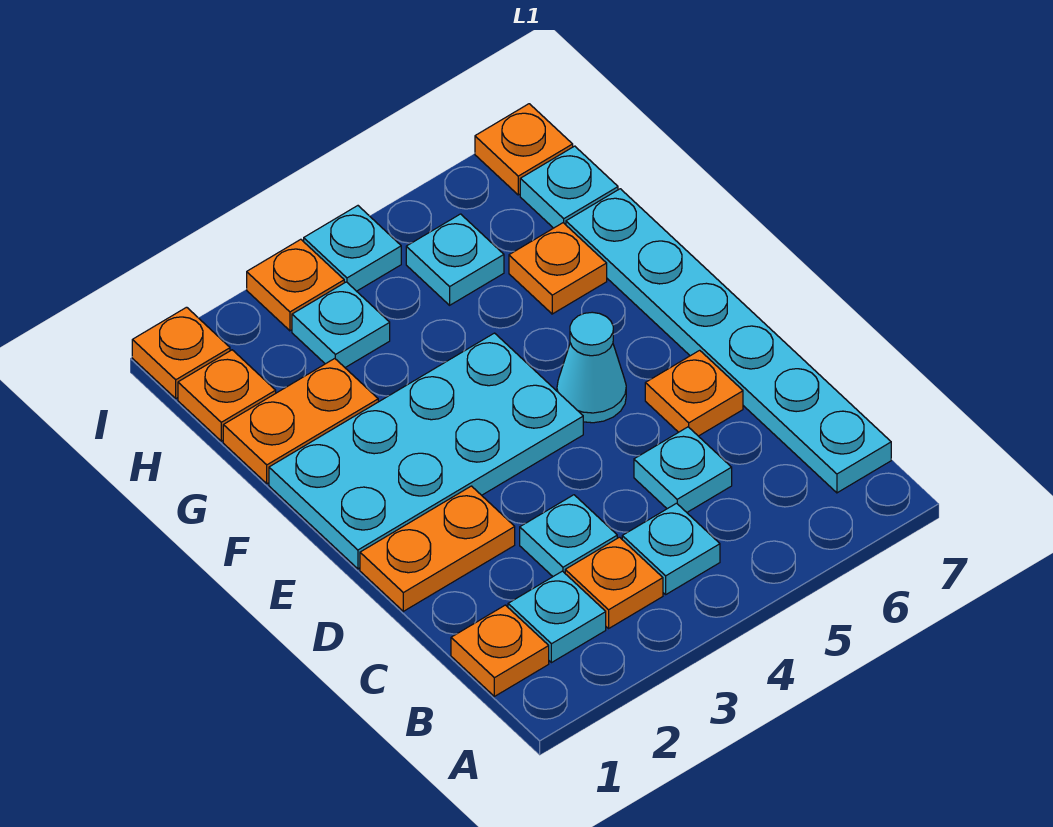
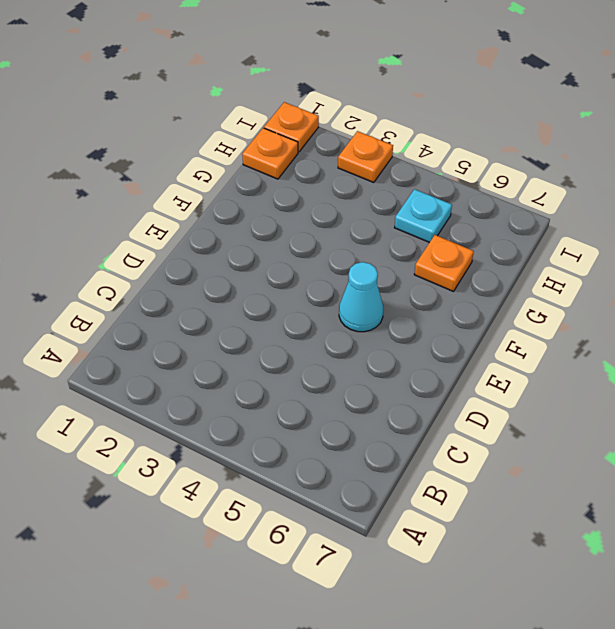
none -> orange plate B1 level 1
none -> cyan plate B2 level 1
none -> orange plate B3 level 1

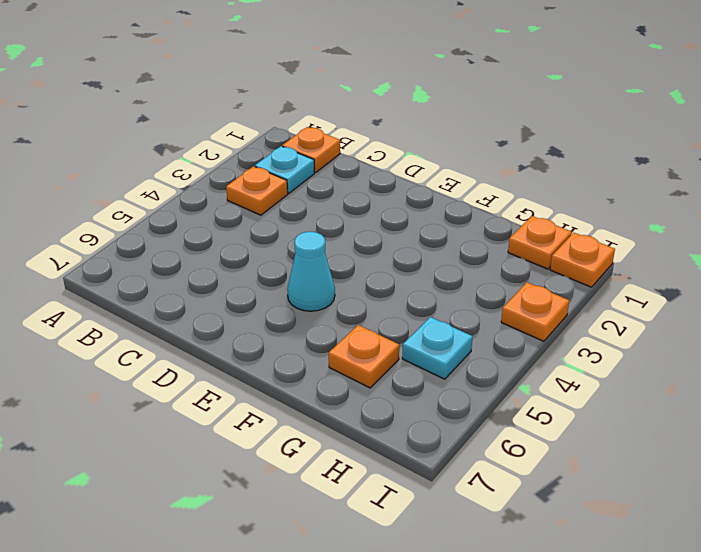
none -> cyan plate B4 level 1
none -> cyan plate B7:G7 level 1
none -> cyan plate C3 level 1

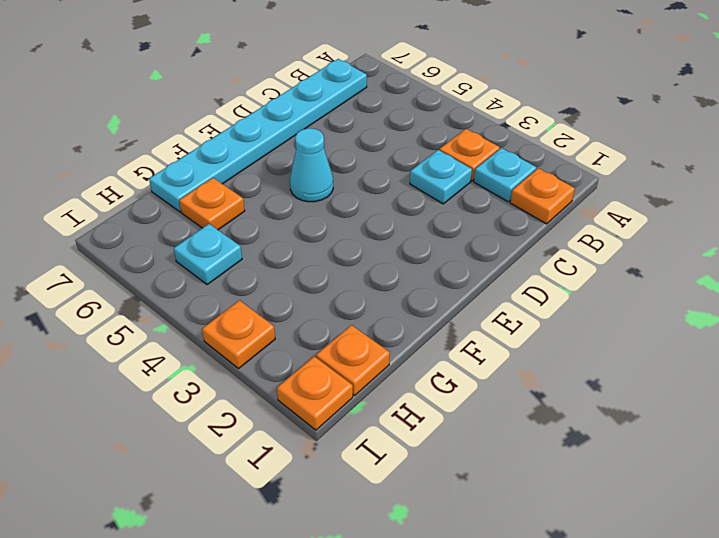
none -> cyan plate B4 level 1
none -> cyan plate C5 level 1
none -> orange plate D1:D2 level 1

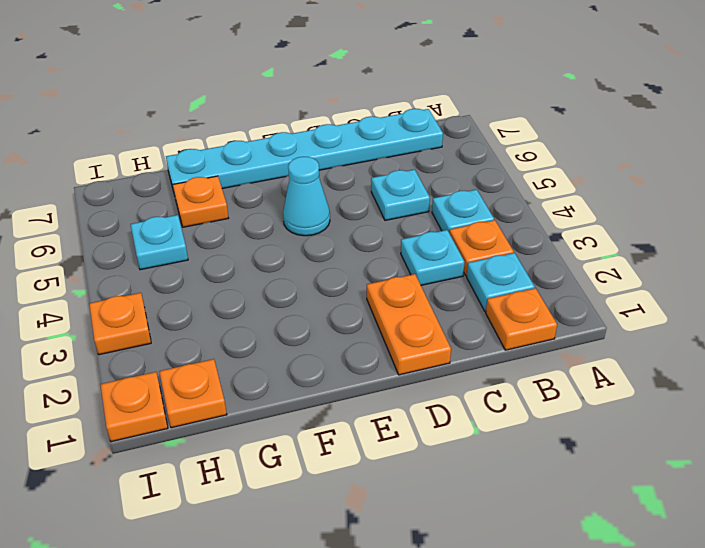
none -> orange plate D6 level 1
none -> cyan plate E1:F4 level 1
none -> orange plate G1:G2 level 1

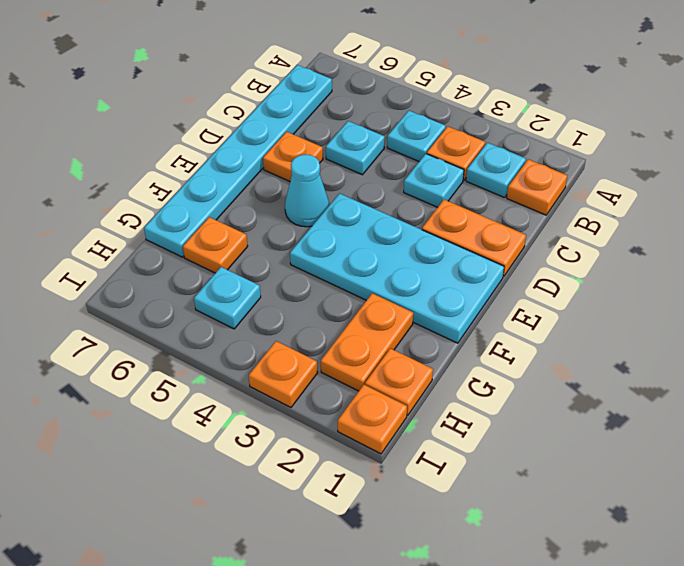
orange plate G2:H2 level 1 -> orange plate G1:G2 level 1
none -> cyan plate H3 level 1
none -> cyan plate H7 level 1
none -> cyan plate I4 level 1

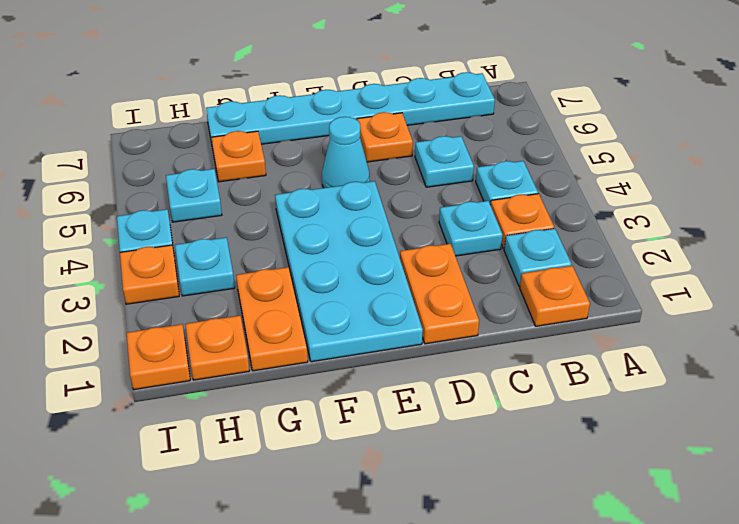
none -> cyan plate H7 level 1
none -> orange plate I7 level 1

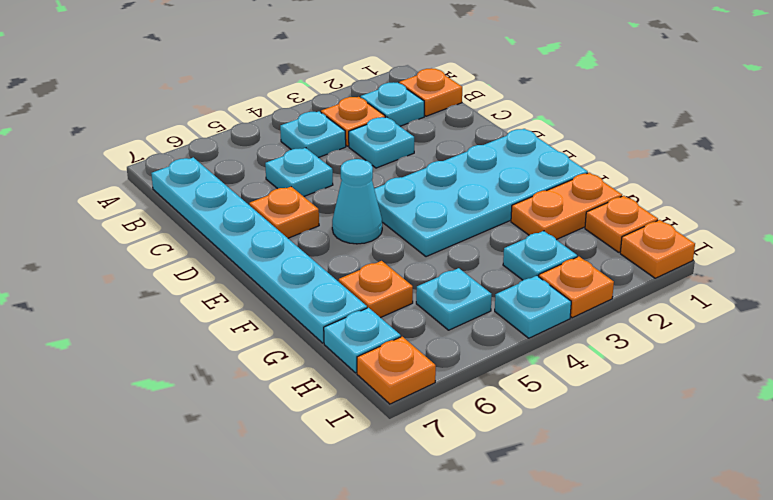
none -> orange plate D1:D2 level 1

